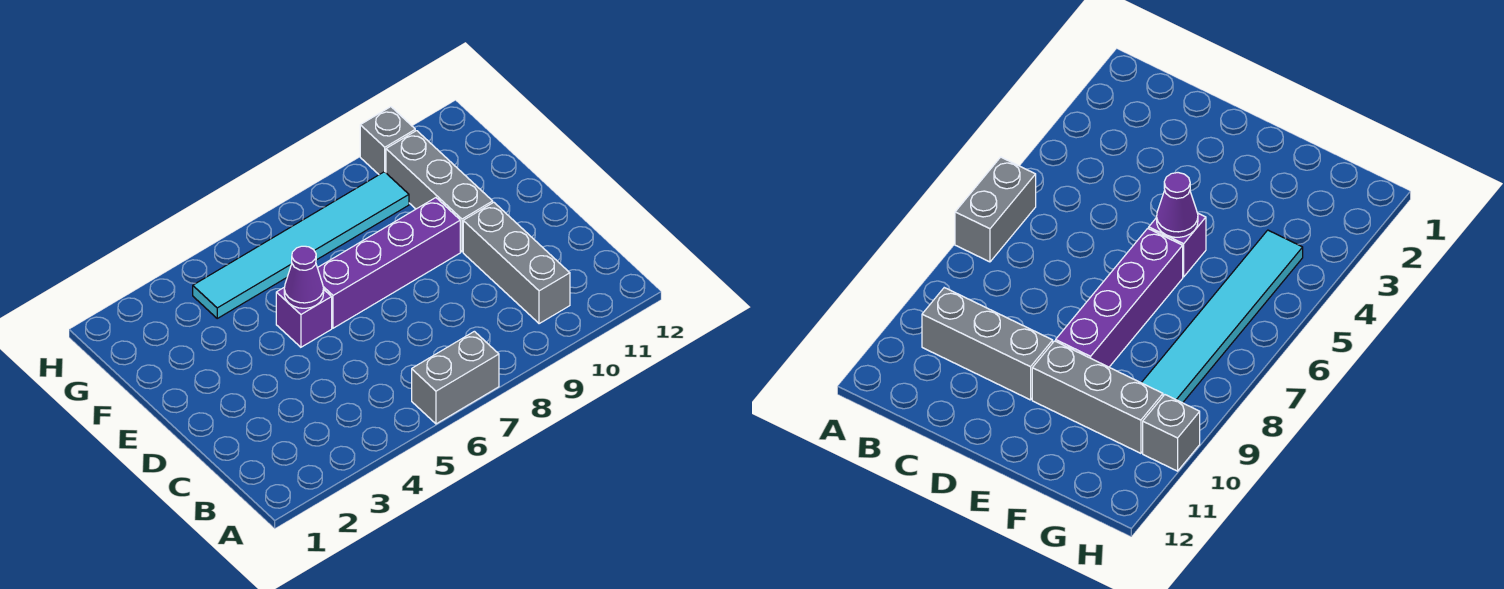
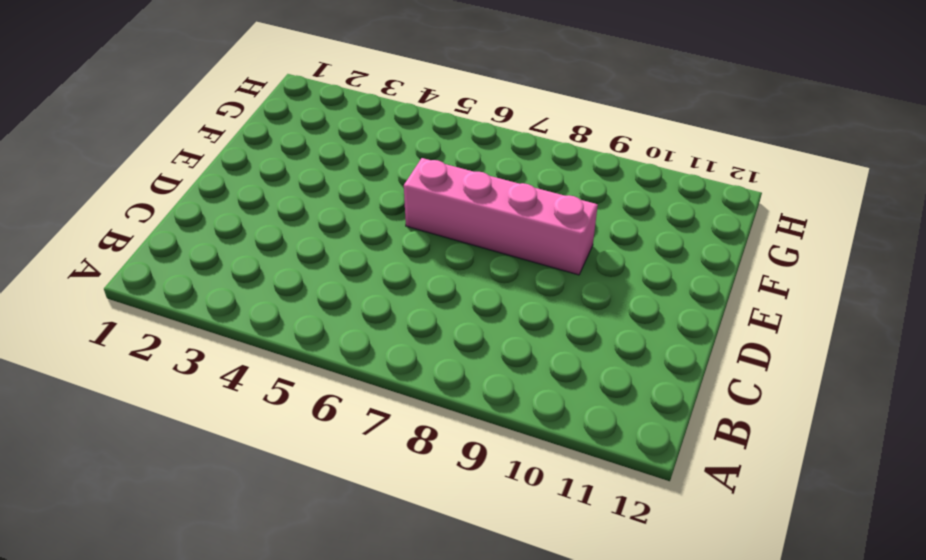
pink brick E6:E9 level 1 -> purple brick E6:E9 level 1
none -> grey brick A6:A7 level 1
none -> grey brick B10:D10 level 1

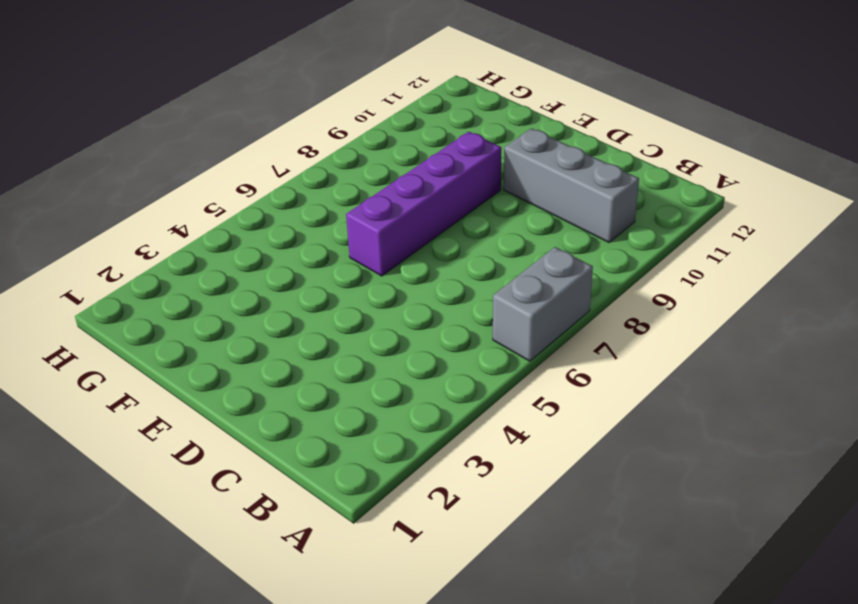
none -> purple brick E5 level 1
none -> grey brick E10:G10 level 1

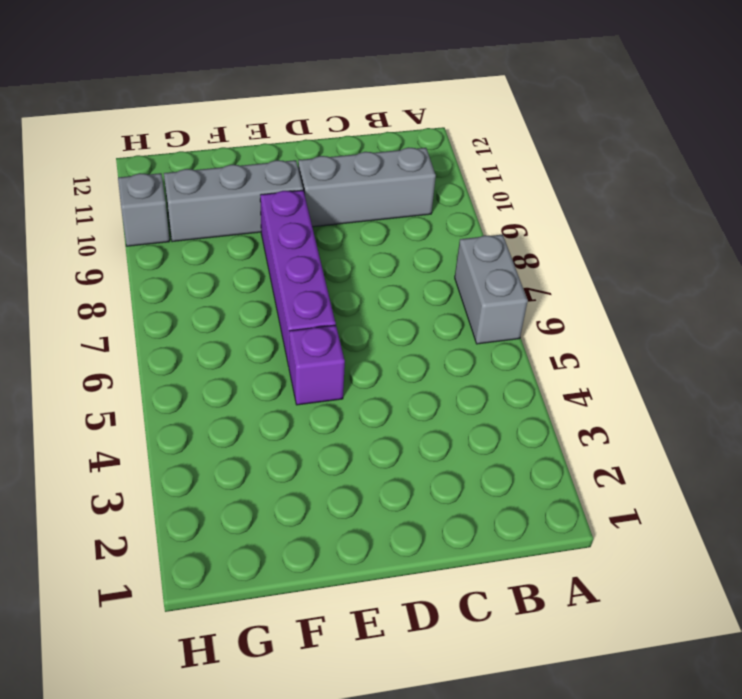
none -> cyan tile G4:G9 level 1
none -> purple cone E5 level 2

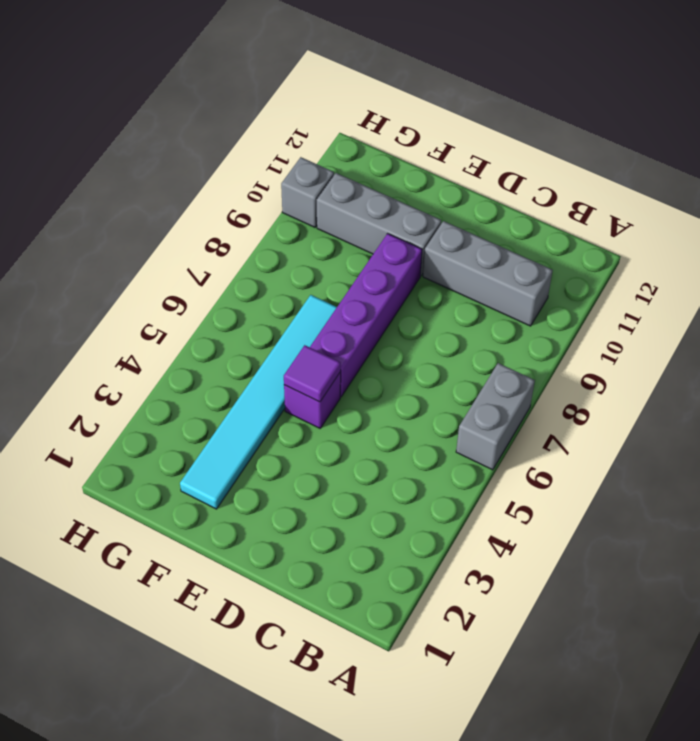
purple tile E5 level 2 -> purple cone E5 level 2
cyan tile F2:F7 level 1 -> cyan tile G4:G9 level 1

